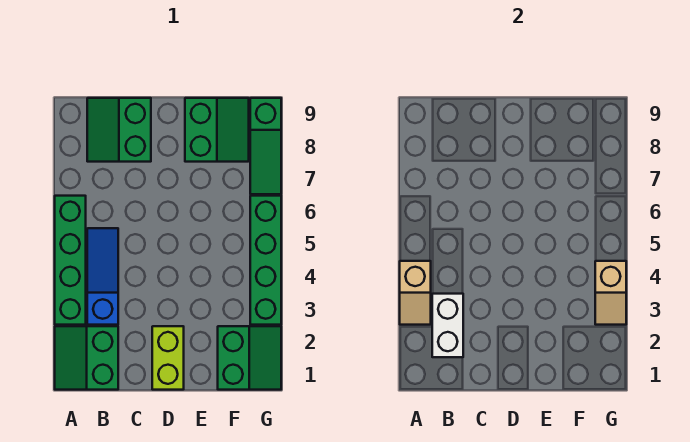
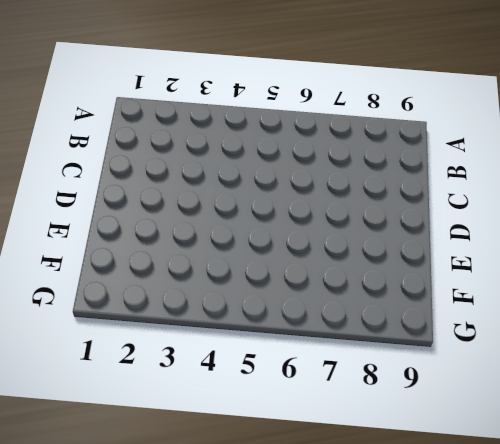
none -> green slope A1:B2 level 1 top B
none -> green brick A3:A6 level 1
none -> blue slope B3:B5 level 1 top 3

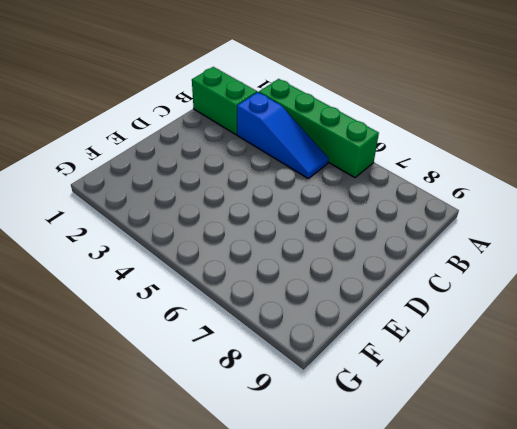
none -> green slope B8:C9 level 1 top C
none -> lime brick D1:D2 level 1
none -> green slope E8:F9 level 1 top E

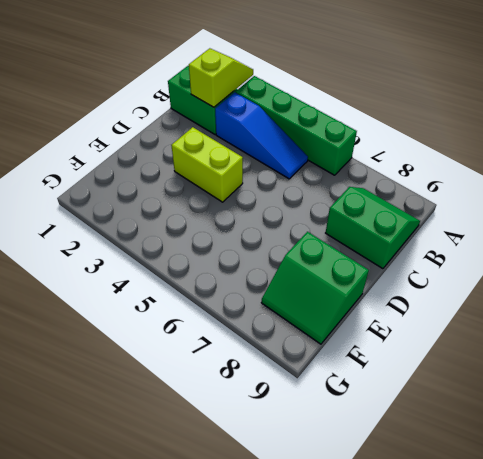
lime slope A2:B2 level 2 top B -> white brick B2:B3 level 2
lime brick D3:D4 level 1 -> lime brick D1:D2 level 1
none -> green slope F1:G2 level 1 top F
none -> green brick G3:G6 level 1
none -> green slope G7:G9 level 1 top 9

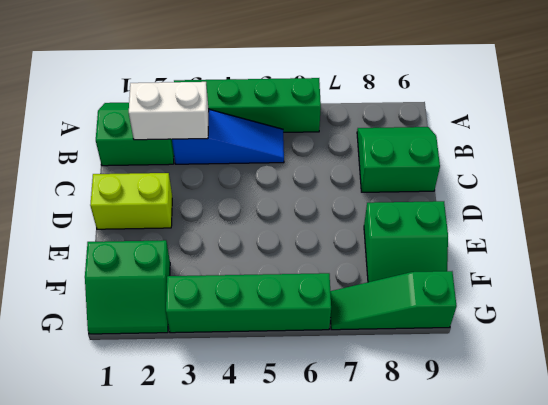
none -> tan slope A3:A4 level 2 top 4
none -> tan slope G3:G4 level 2 top 4

